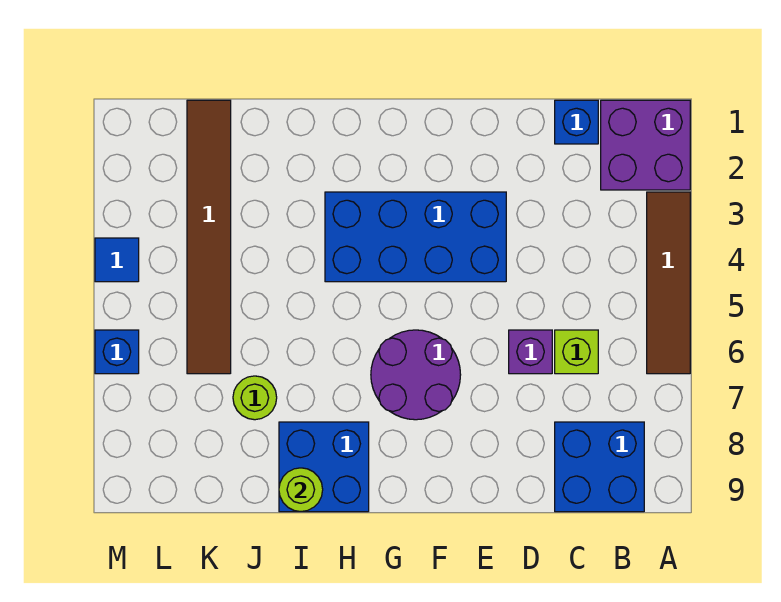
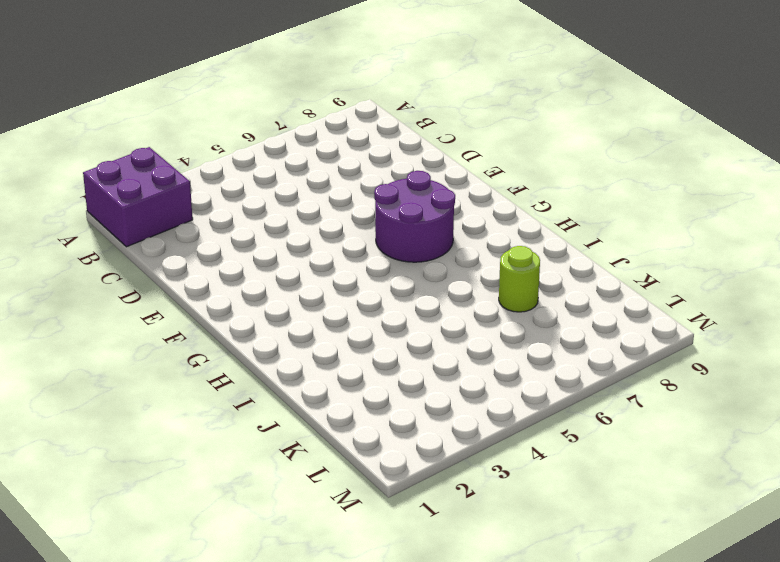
none -> brown tile A3:A6 level 1
none -> blue brick B8:C9 level 1
none -> blue brick C1 level 1

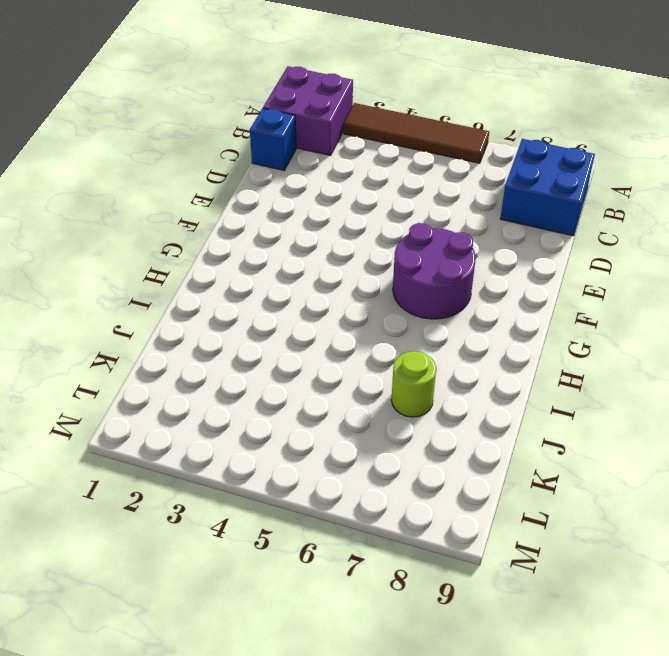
none -> lime brick C6 level 1
none -> purple brick D6 level 1
none -> blue brick E3:H4 level 1

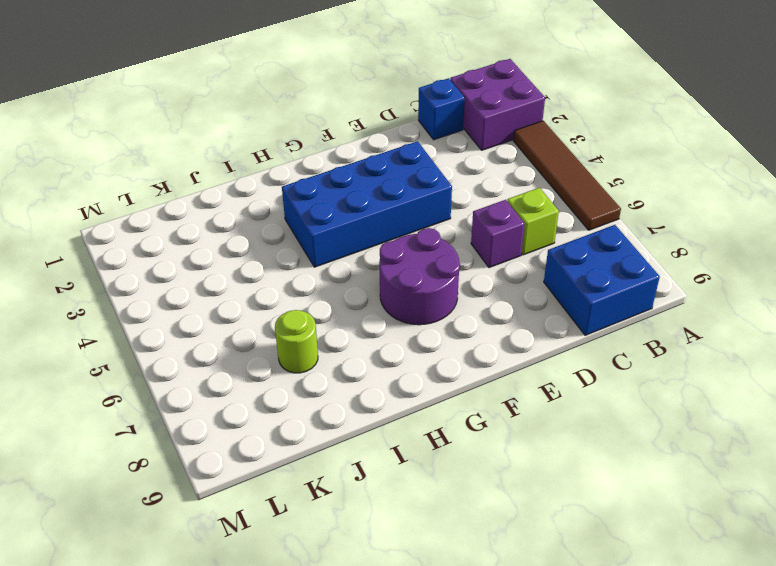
none -> blue brick H8:I9 level 1
none -> brown tile K1:K6 level 1
none -> blue tile M4 level 1

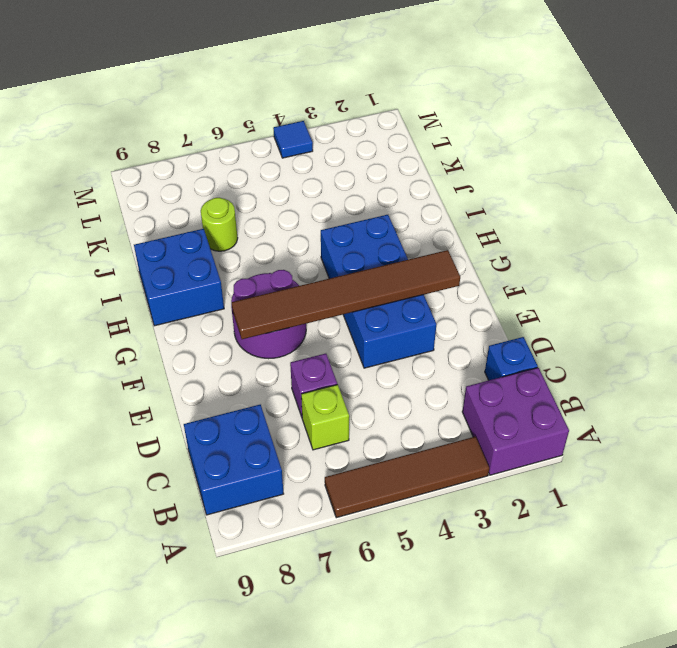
brown tile F2:F7 level 2 -> brown tile K1:K6 level 1
none -> blue brick M6 level 1
none -> lime round brick I9 level 2

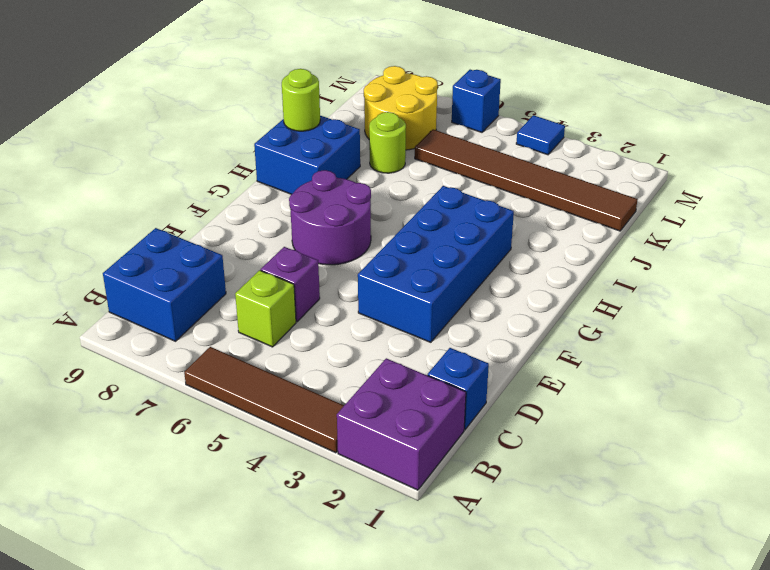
yellow round brick K7:L8 level 1 -> none

